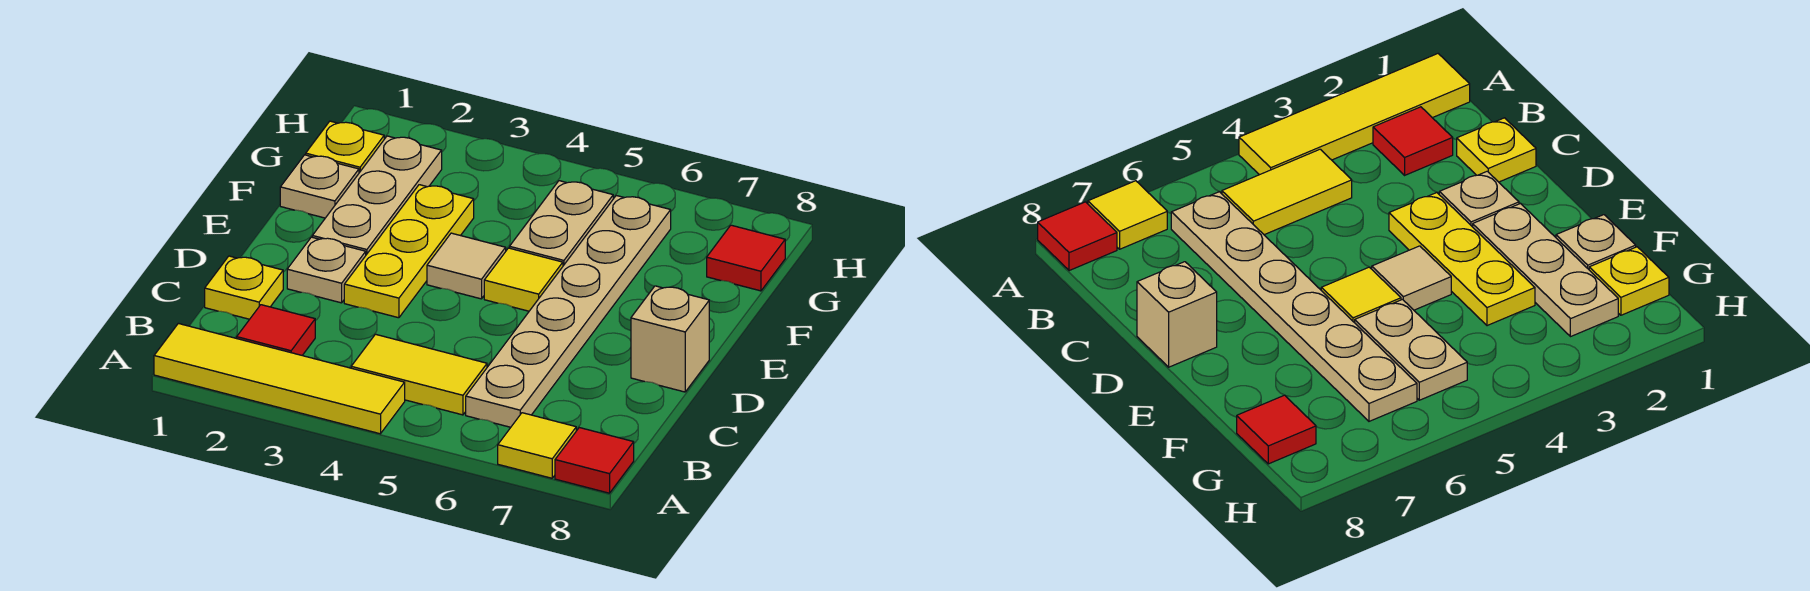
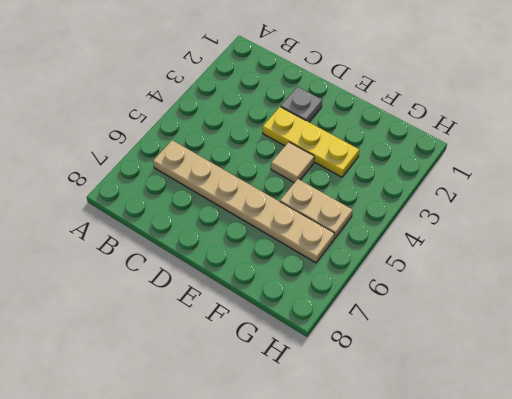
grey plate D2 level 1 -> tan plate D2 level 1
none -> yellow tile A1:A4 level 1
none -> yellow tile A7 level 1
none -> red tile A8 level 1

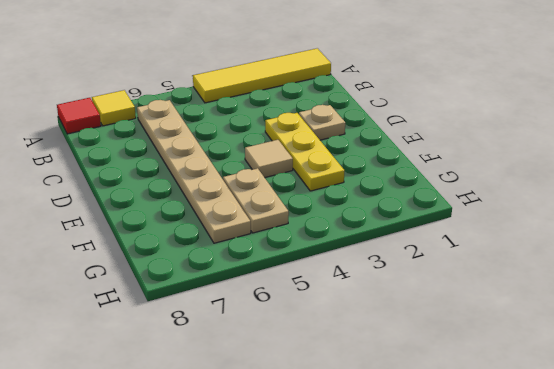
none -> red tile B2 level 1
none -> yellow tile B4:B5 level 1
none -> yellow plate C1 level 1

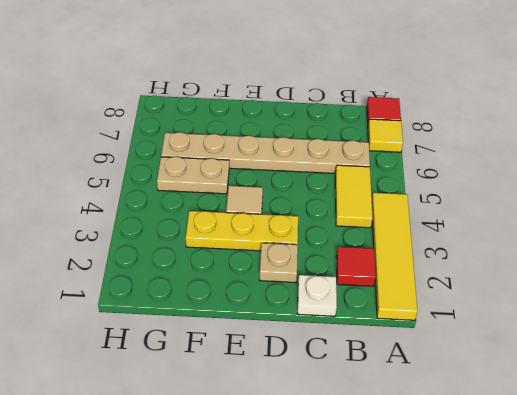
white plate C1 level 1 -> yellow plate C1 level 1
none -> tan brick D8 level 1
none -> tan plate E2:G2 level 1
none -> yellow tile E5 level 1

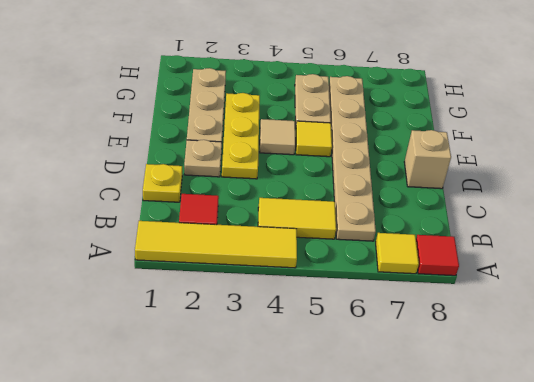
none -> tan plate F1 level 1
none -> yellow plate G1 level 1
none -> red tile G8 level 1

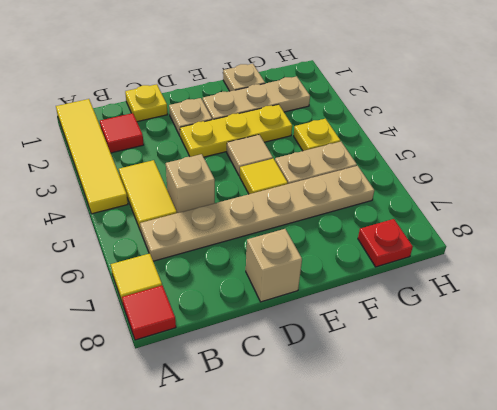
tan brick C5 level 1 -> none
yellow plate G4 level 1 -> yellow plate G1 level 1
red plate G8 level 1 -> red tile G8 level 1

